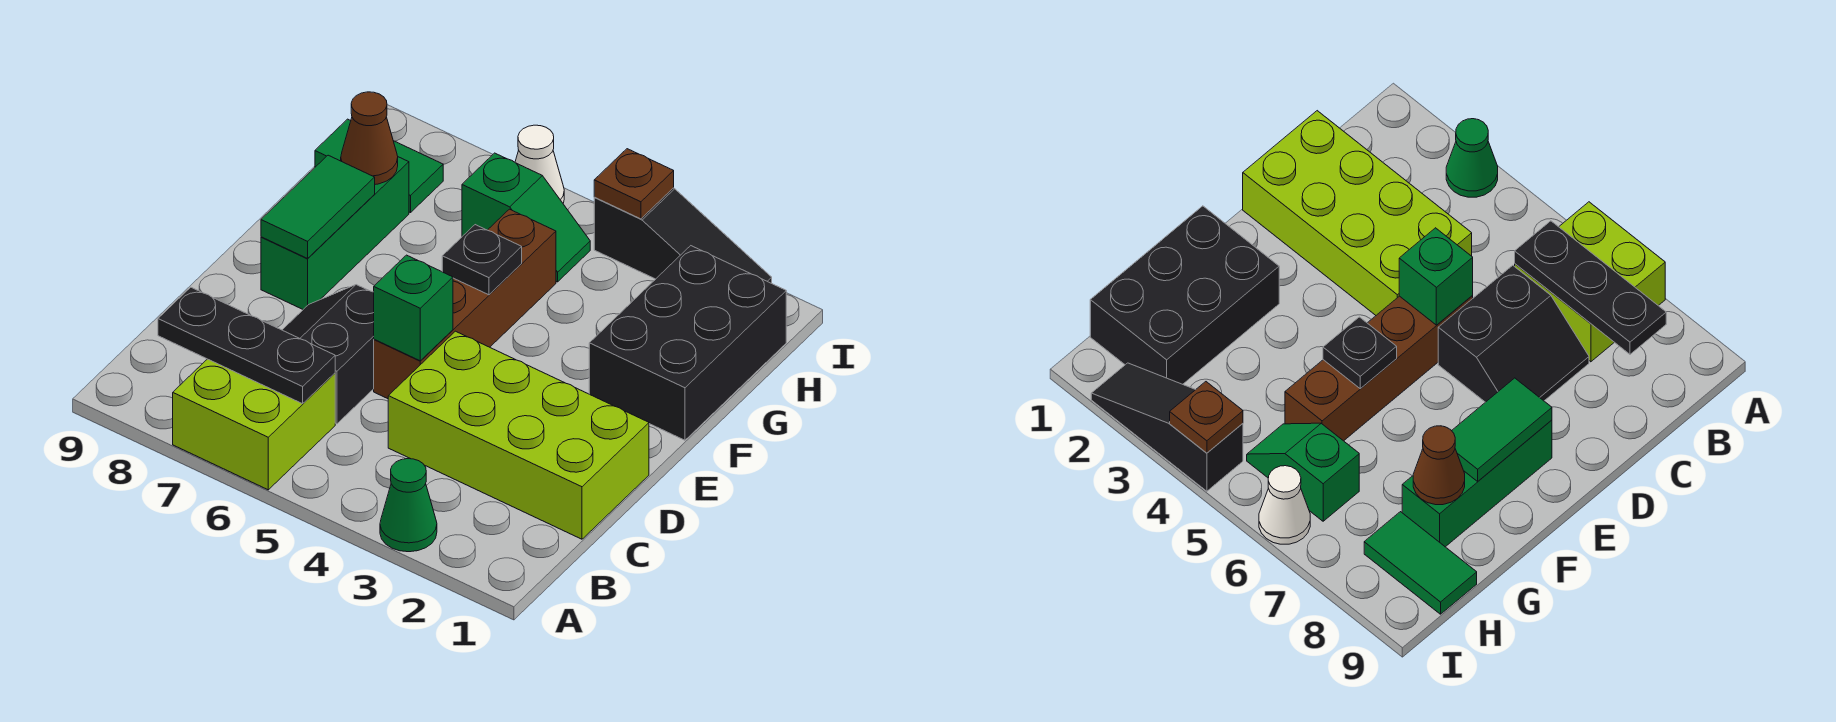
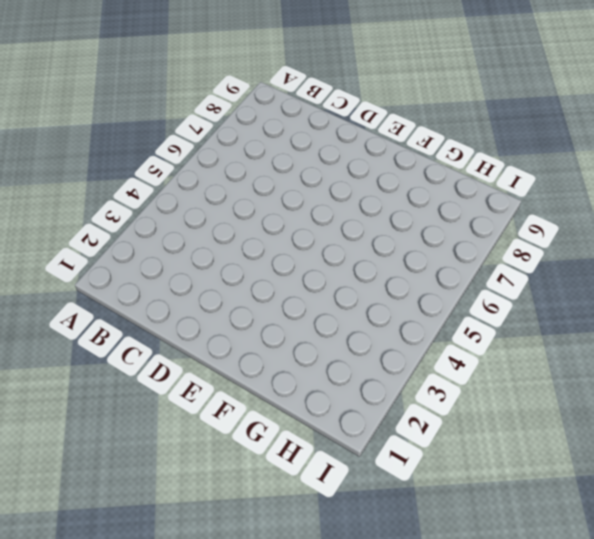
none -> green cone A3 level 1
none -> lime brick A6:B7 level 1
none -> lime brick C1:D4 level 1

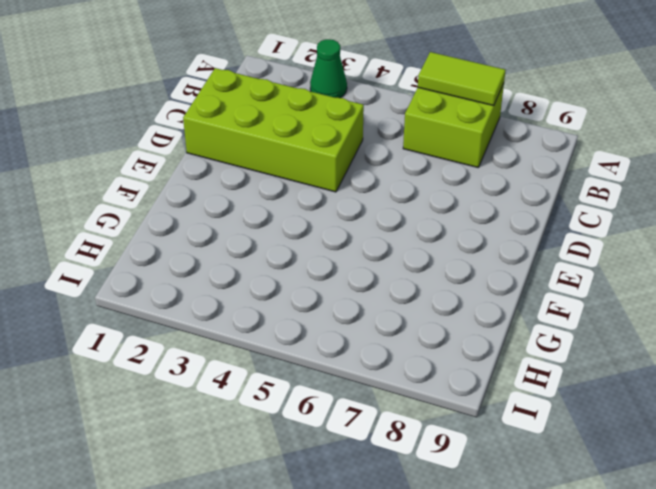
lime tile A6:A7 level 2 -> none
none -> black slope C6:D7 level 1 top 6
none -> brown brick D5:G5 level 1
none -> green brick E8:G8 level 1

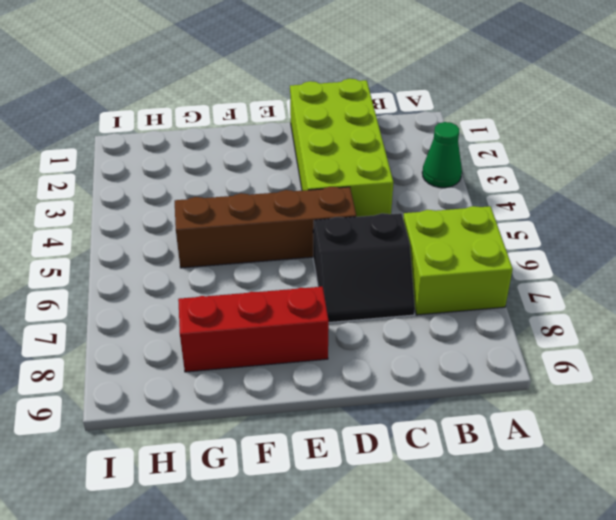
red brick E8:G8 level 1 -> green brick E8:G8 level 1
none -> black brick F1:H2 level 1
none -> green slope H5:H6 level 1 top 6
none -> green tile H8:H9 level 1

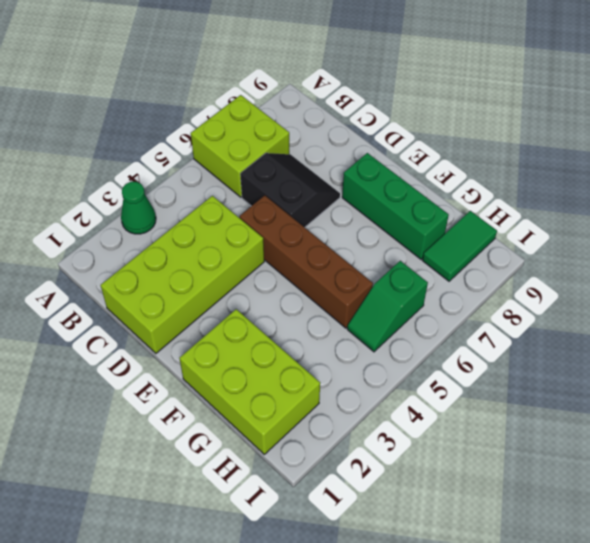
lime brick F1:H2 level 1 -> black brick F1:H2 level 1
none -> black slope I2:I4 level 1 top 4
none -> white cone I6 level 1
none -> black plate B6:B8 level 2

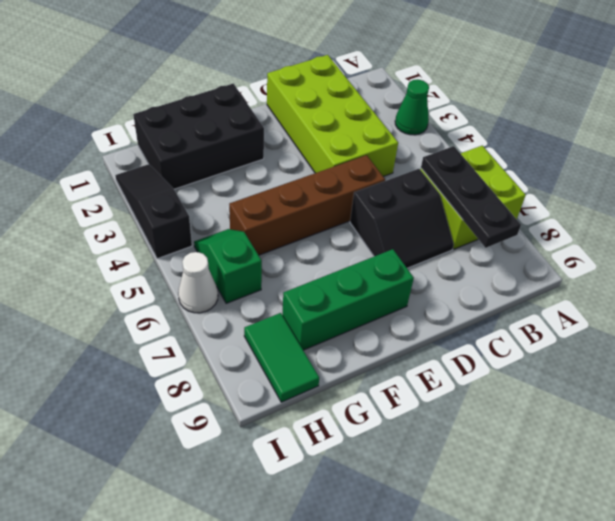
none -> green brick D5 level 2
none -> green tile E8:F8 level 2
none -> black plate F5 level 2

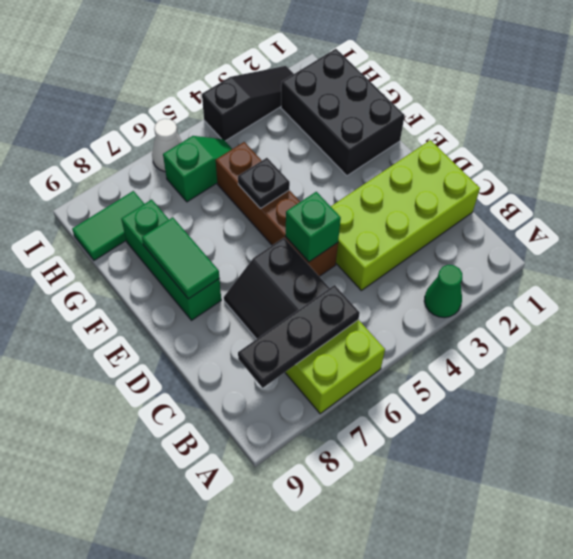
none -> brown cone G8 level 2
none -> brown plate I4 level 2

